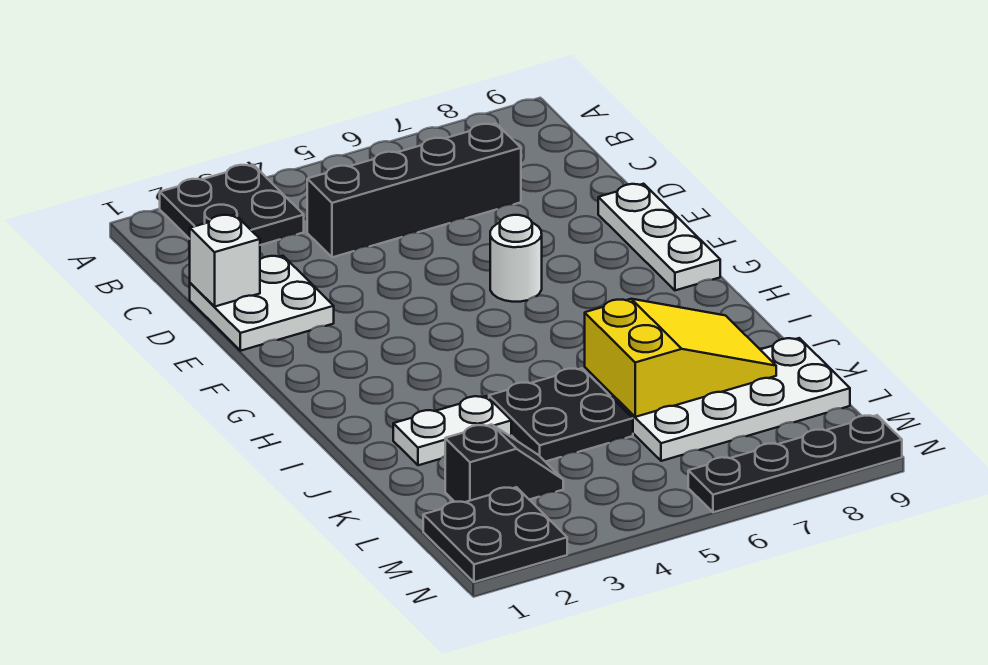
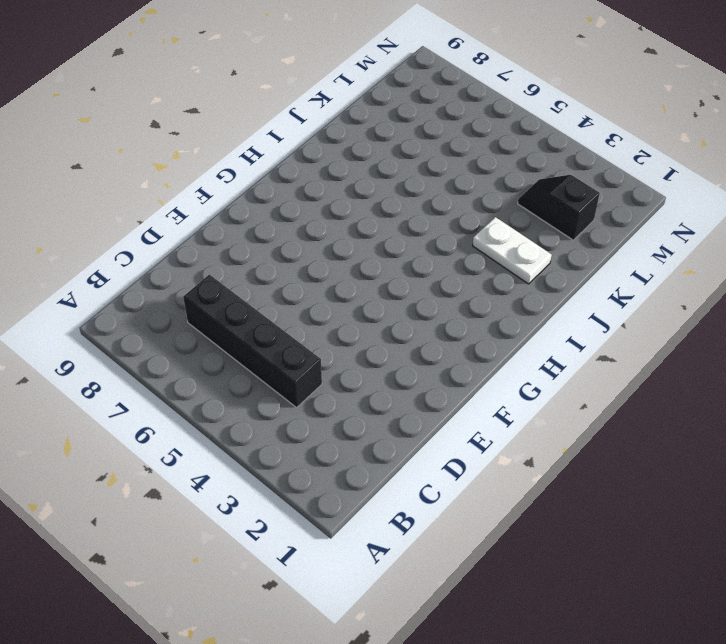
none -> black plate A2:B3 level 1
none -> white plate D1:E2 level 1
none -> white plate E9:G9 level 1

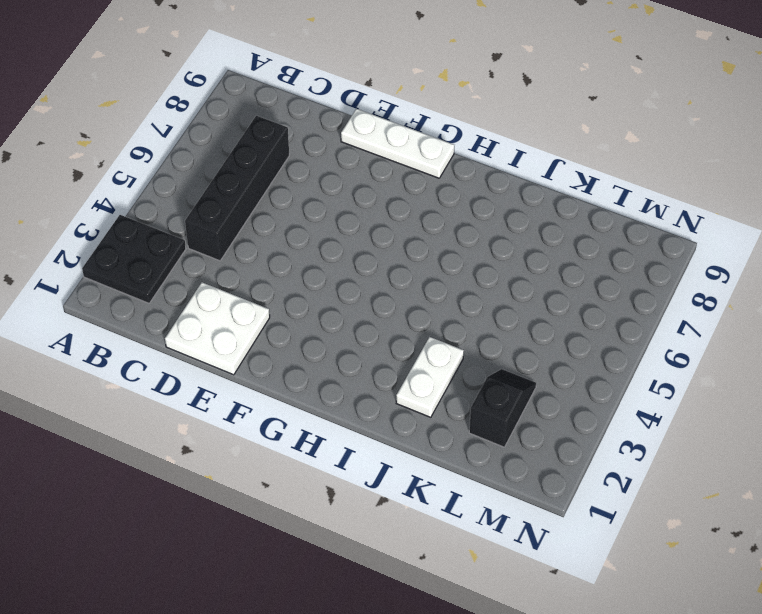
none -> white round brick F6 level 1
none -> black plate J4:K5 level 1
none -> white plate K6:L9 level 1

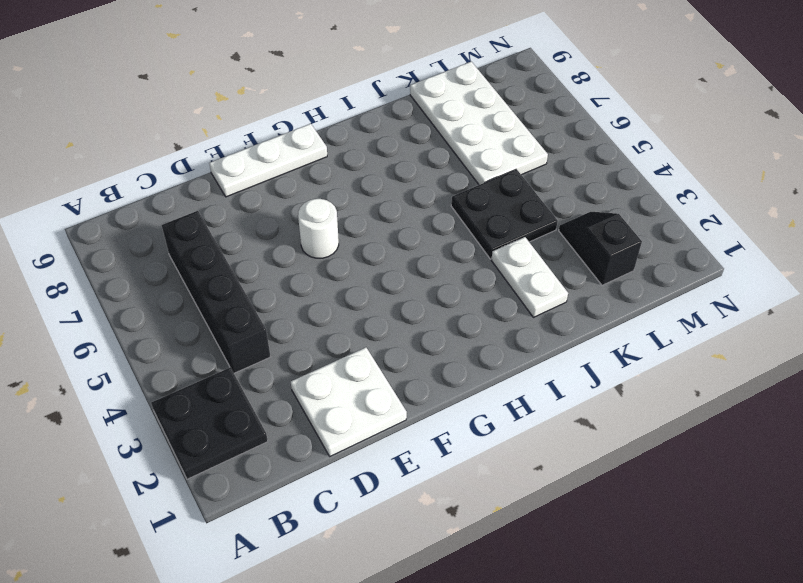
none -> black plate M1:N2 level 1
none -> black plate N6:N9 level 1
none -> white brick D1 level 2

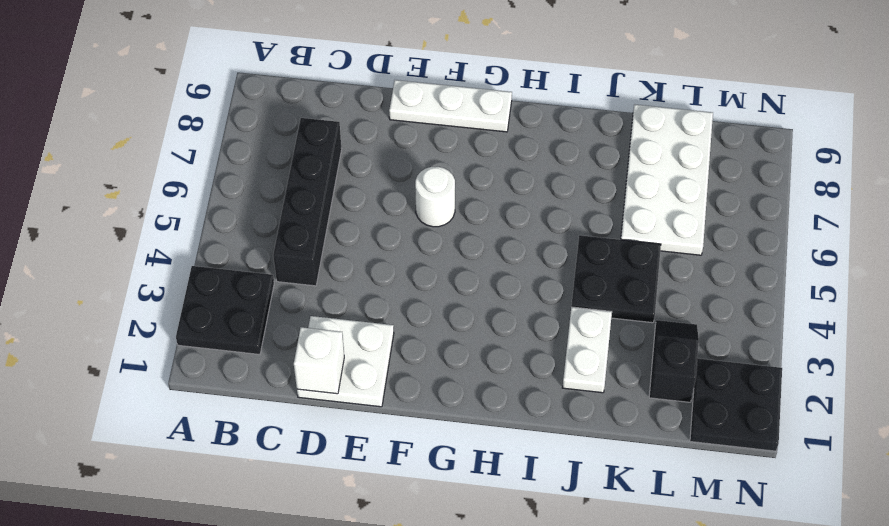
none -> black plate N6:N9 level 1
none -> yellow slope J6:K8 level 2 top 6

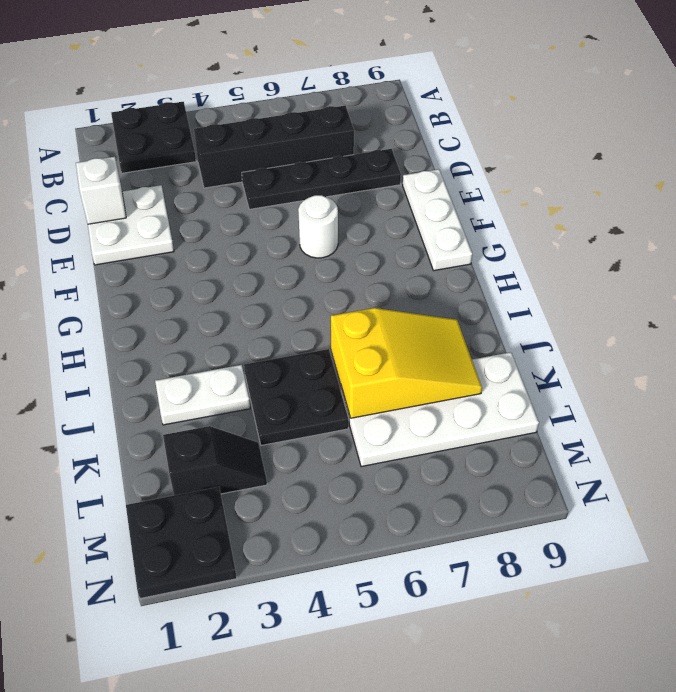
black plate D5:D8 level 1 -> black plate N6:N9 level 1

